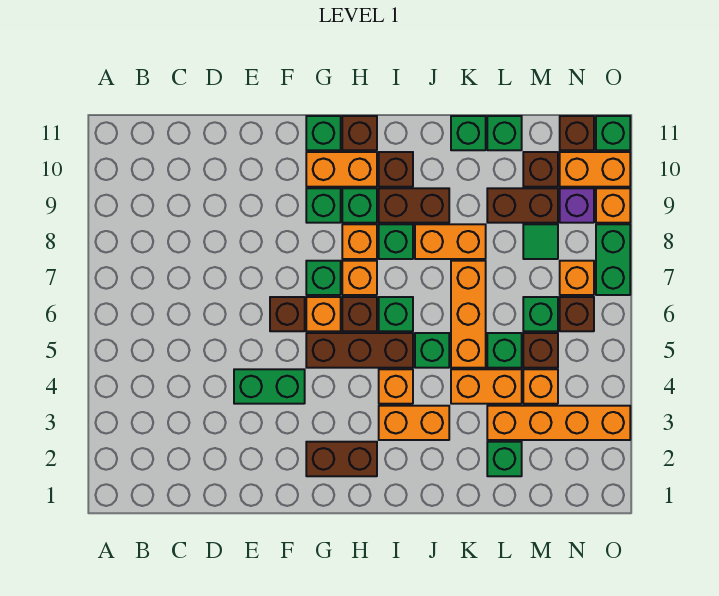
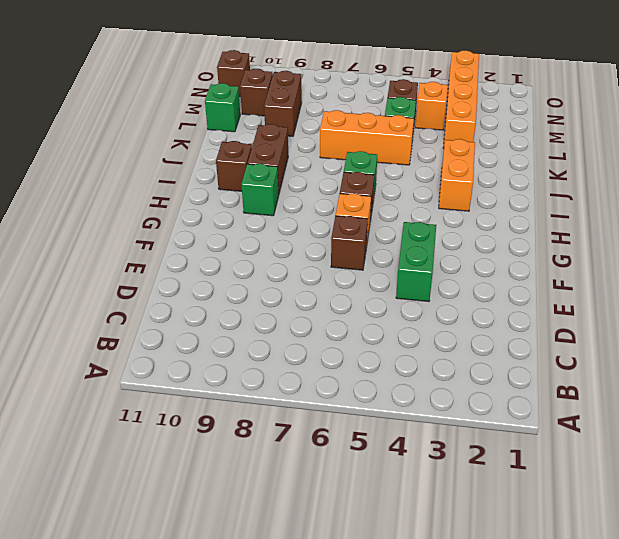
none -> brown brick G2:H2 level 1
none -> brown brick G5:I5 level 1
none -> green brick G7 level 1
none -> green brick G9 level 1

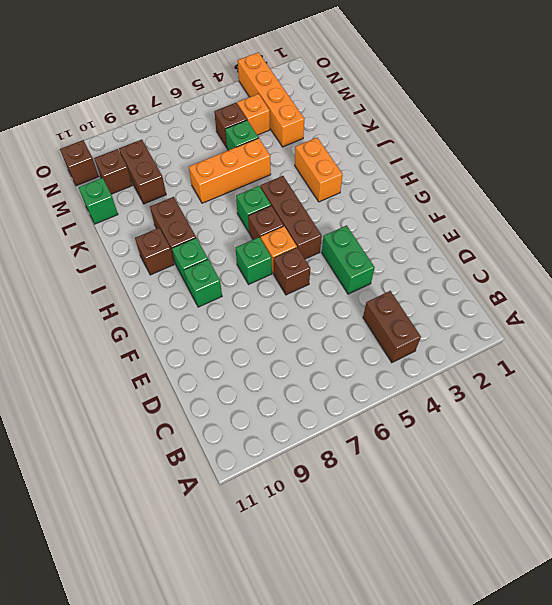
brown brick B4:C4 level 1 -> brown brick G2:H2 level 1
none -> orange brick G10:H10 level 1
none -> green brick G11 level 1
none -> orange brick H7 level 1
none -> orange brick H8 level 1

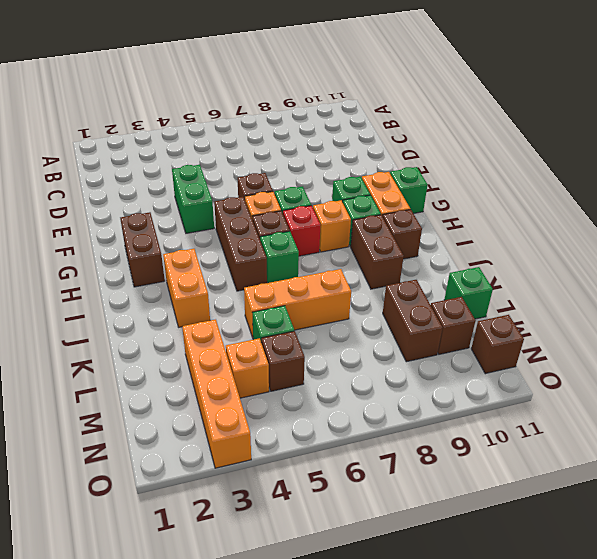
red brick H7 level 1 -> orange brick H7 level 1
none -> brown brick H11 level 1
none -> orange brick I4 level 1
none -> green brick I8 level 1
none -> green brick J5 level 1

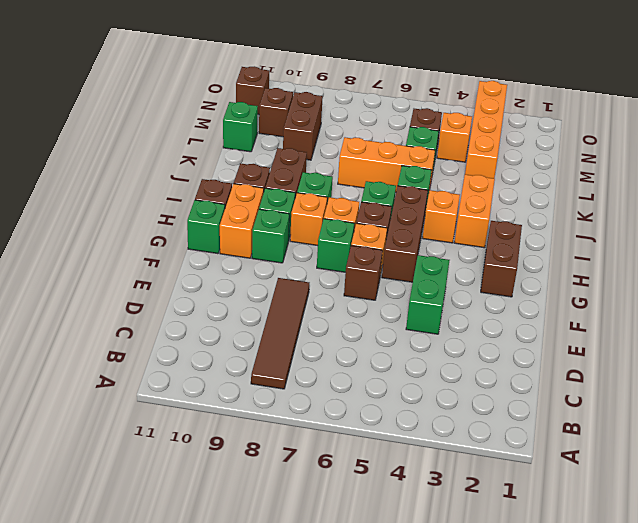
brown tile B8:E8 level 1 -> none
none -> orange brick J8:K8 level 1
none -> orange brick K4:L4 level 1
none -> green brick K11 level 1
none -> green brick L2 level 1

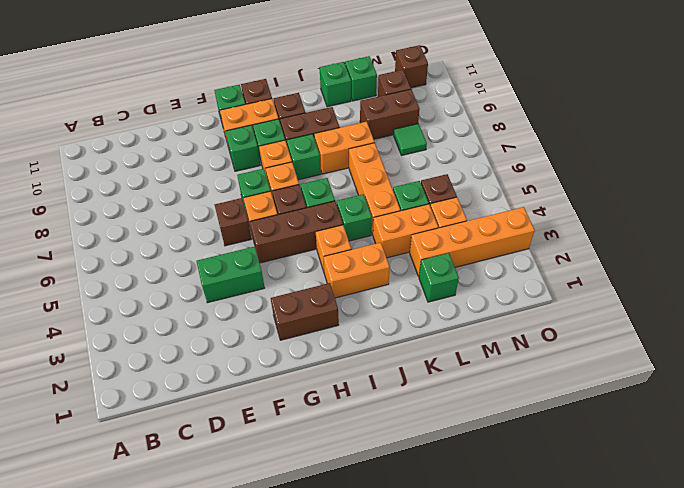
none -> green brick M6 level 1
none -> brown brick N6 level 1
none -> orange brick N7 level 1
none -> purple brick N9 level 1

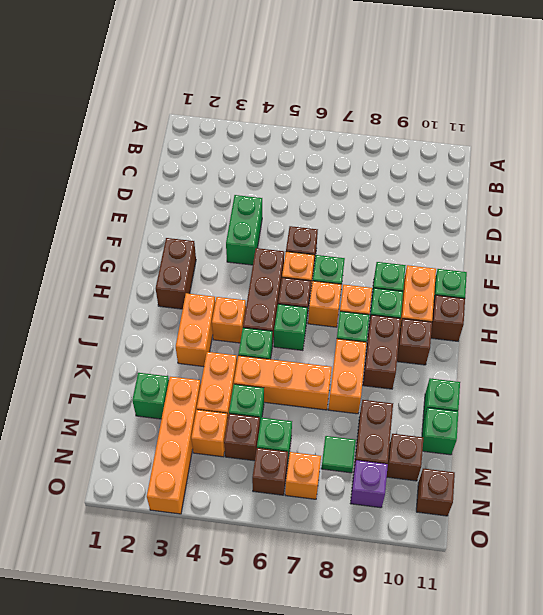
none -> orange brick N10:O10 level 1
none -> green brick O7:O8 level 1
none -> orange brick O9 level 1
none -> green brick O11 level 1

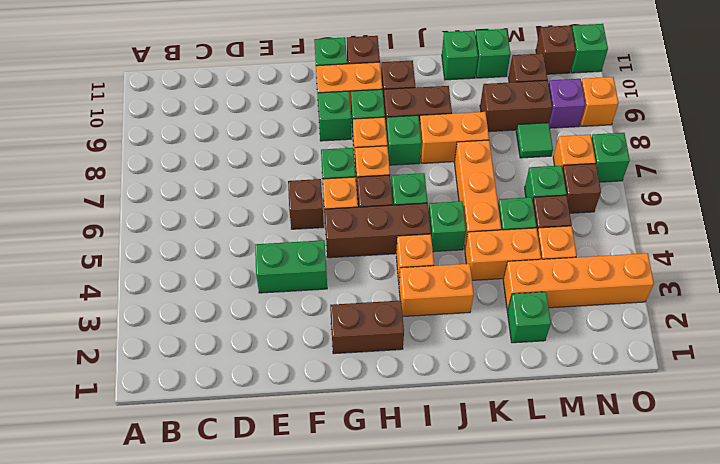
green brick O7 level 1 -> green brick O7:O8 level 1
none -> orange brick N10:O10 level 1

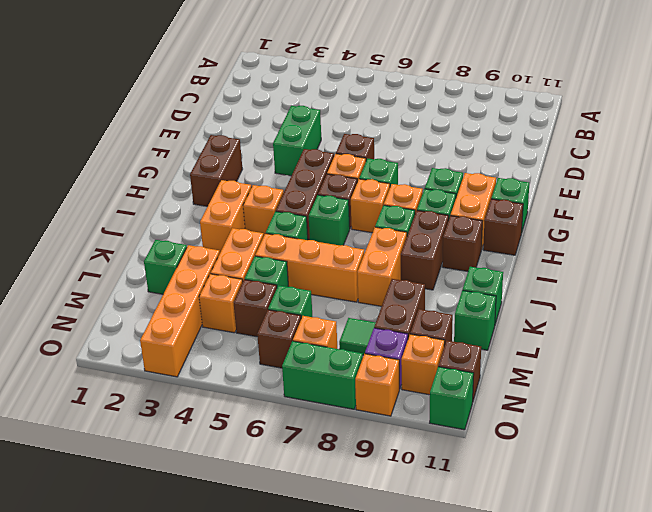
orange brick N10 level 1 -> orange brick N10:O10 level 1

